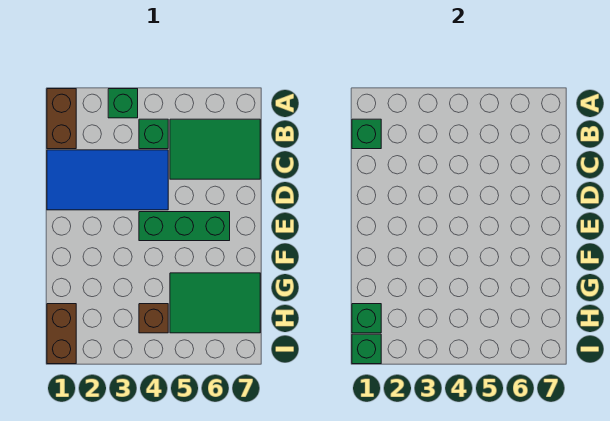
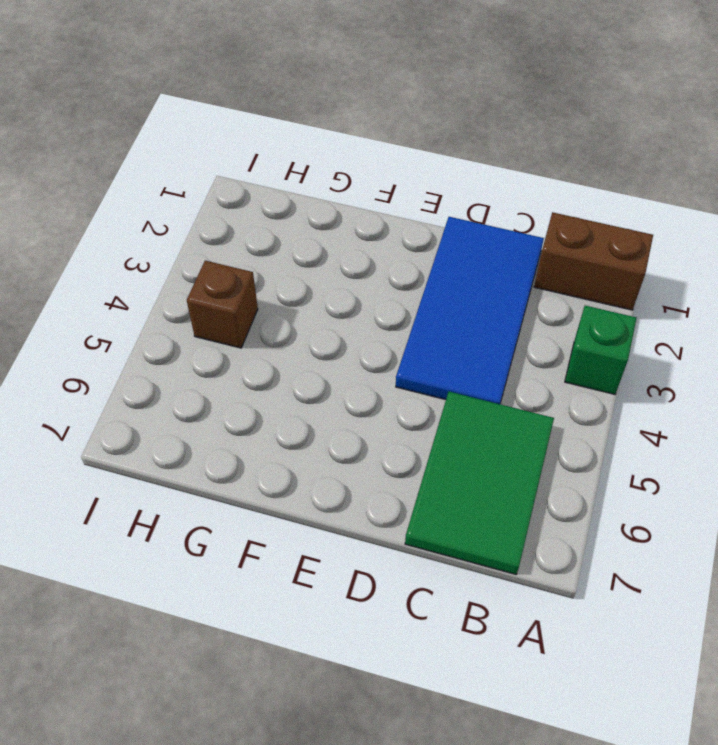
none -> green brick B4 level 1
none -> green brick E4:E6 level 1
none -> green tile G5:H7 level 1

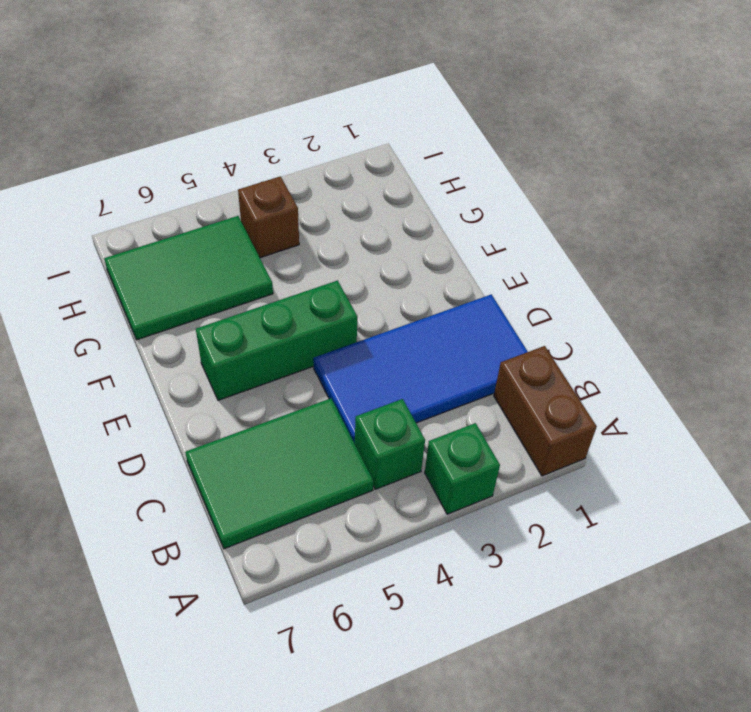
none -> brown brick H1:I1 level 1
none -> green brick B1 level 2
none -> green brick H1 level 2

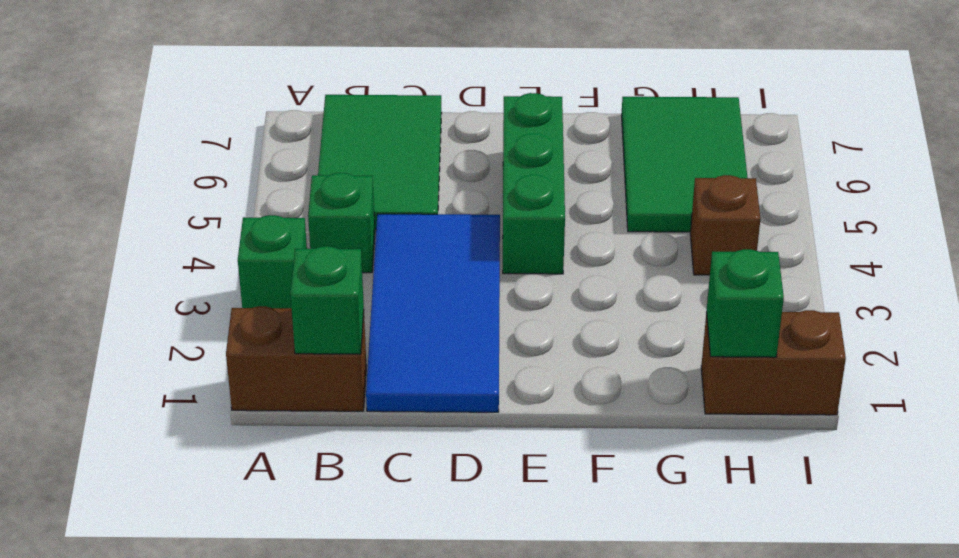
none -> green brick I1 level 2

